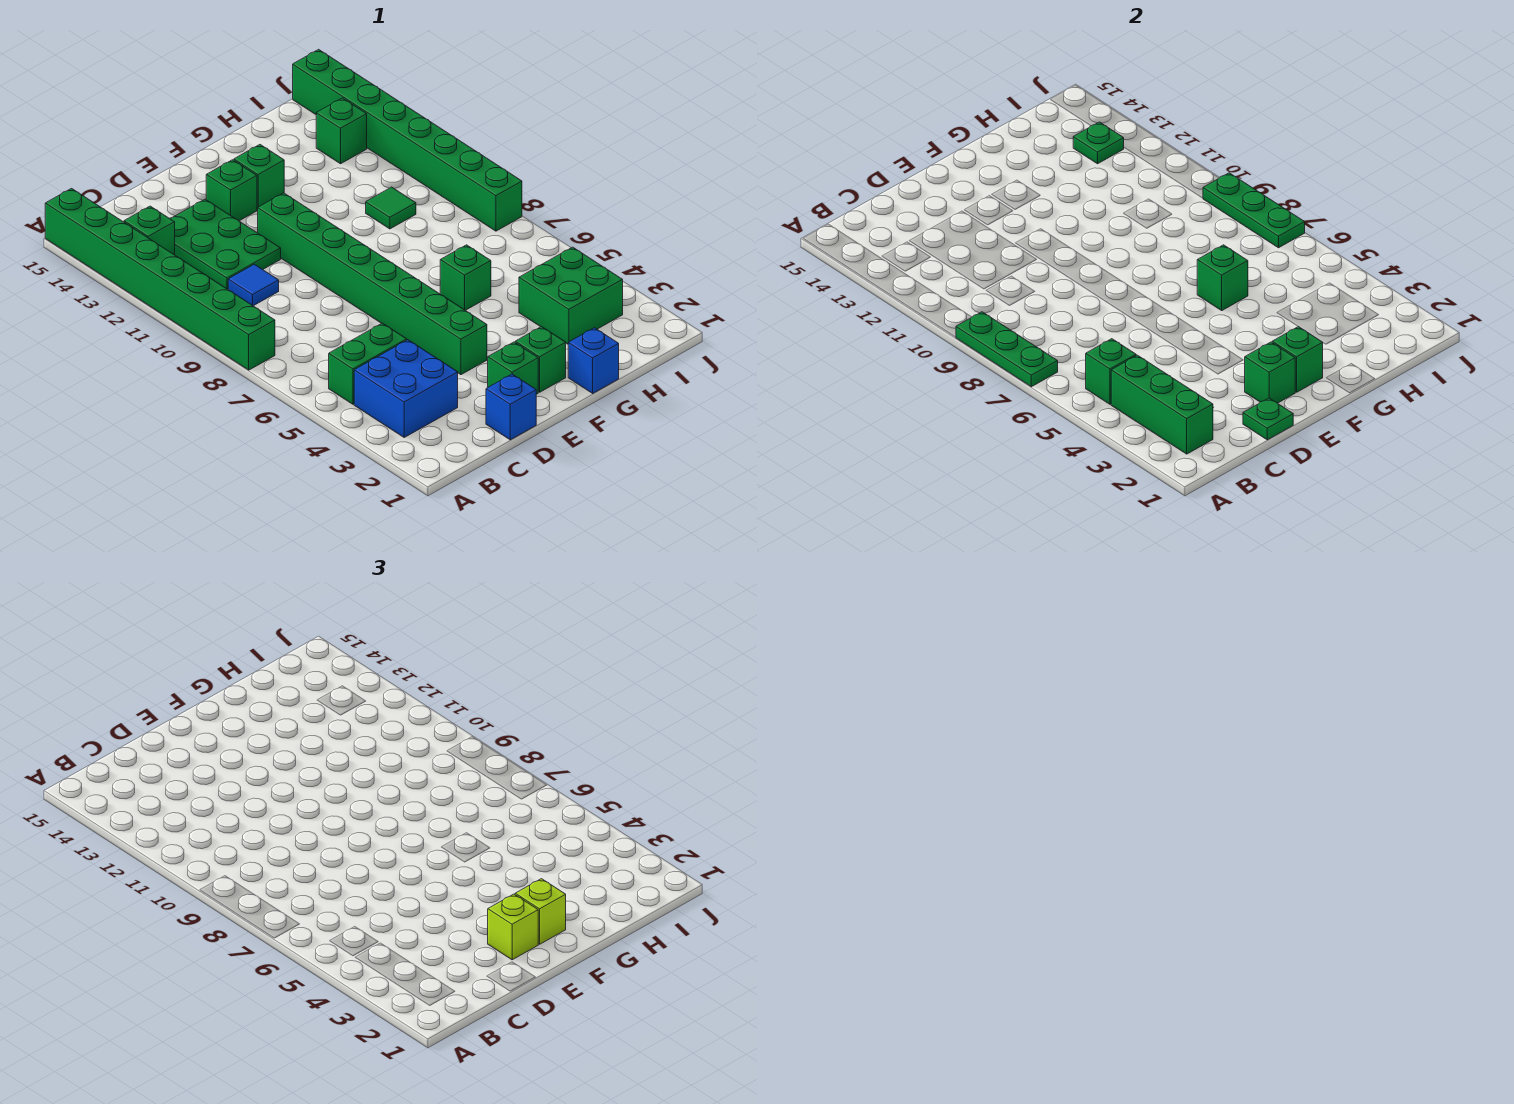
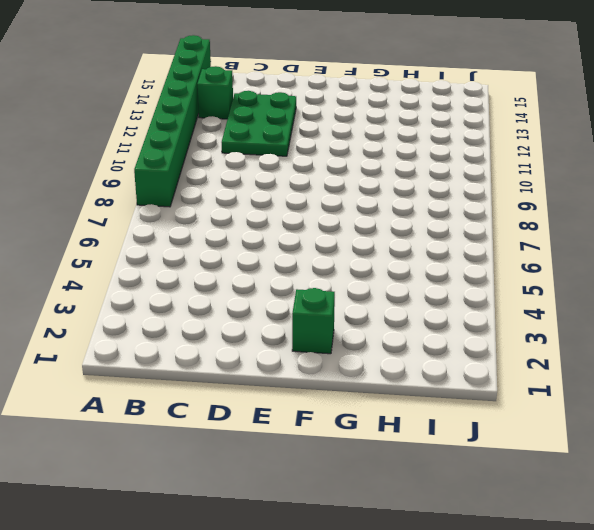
none -> blue brick B3:C4 level 1
none -> green brick B5:C5 level 1
none -> blue tile C10 level 1

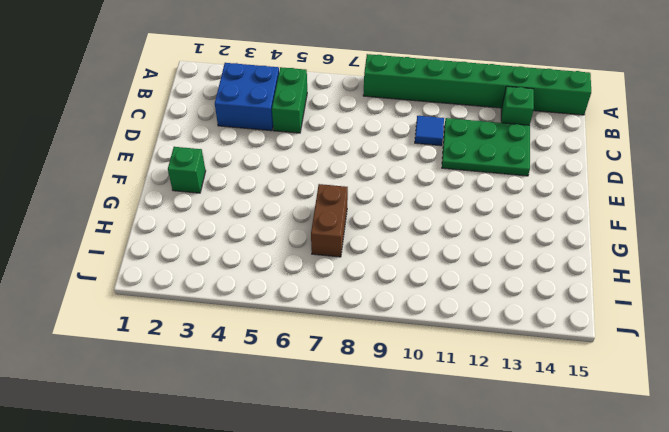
brown brick G7:H7 level 1 -> none
none -> blue brick D1 level 1
none -> green brick E2 level 1
none -> green brick E4:E11 level 1

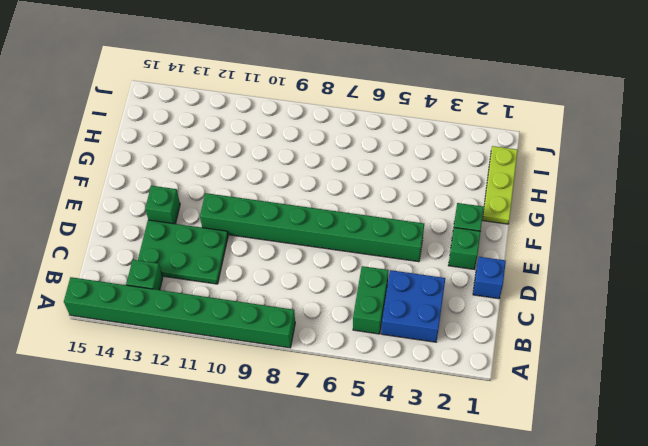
lime plate G1:I1 level 1 -> blue brick G1 level 1
none -> blue tile C10 level 1
none -> green brick F13 level 1
none -> green brick G6 level 1

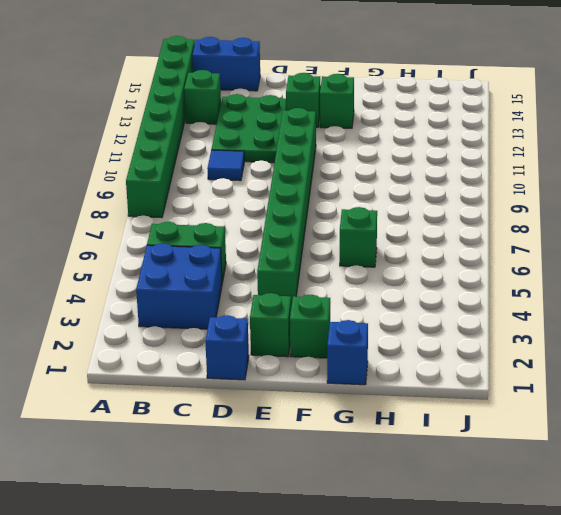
blue brick B15:C15 level 1 -> none
none -> green brick H3:I4 level 1
none -> green tile H10 level 1
none -> green brick I13 level 1

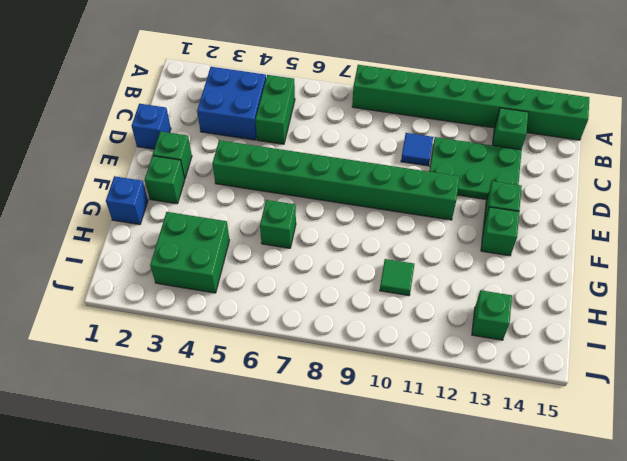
none -> green brick J8:J15 level 1
none -> green plate A7:A9 level 2
none -> green brick B2:B4 level 2

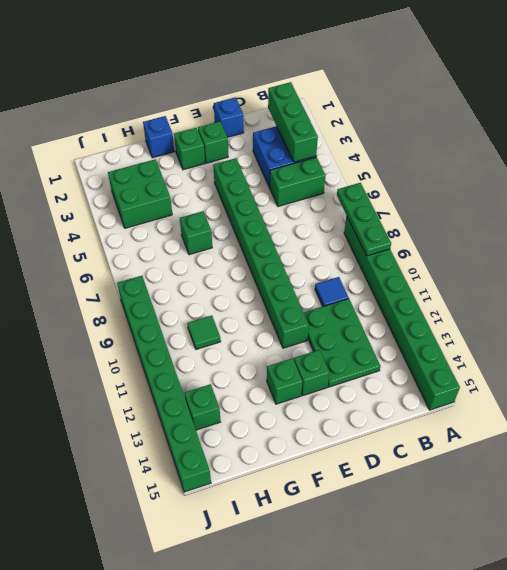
none -> green brick B13 level 1
none -> green brick B5 level 2
none -> green plate D1 level 2

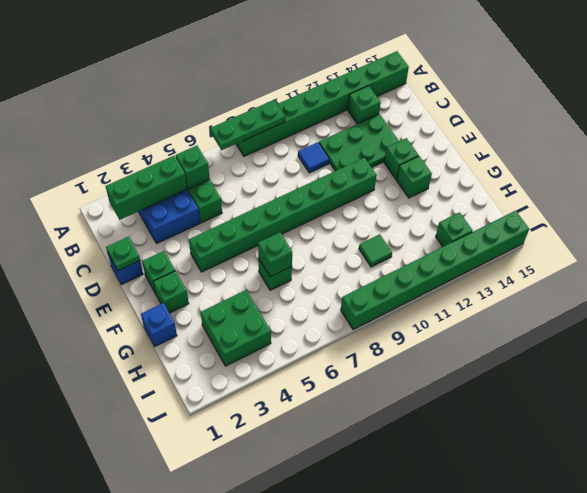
none -> green brick E2 level 2
none -> green brick F2 level 2
none -> green plate I13 level 2

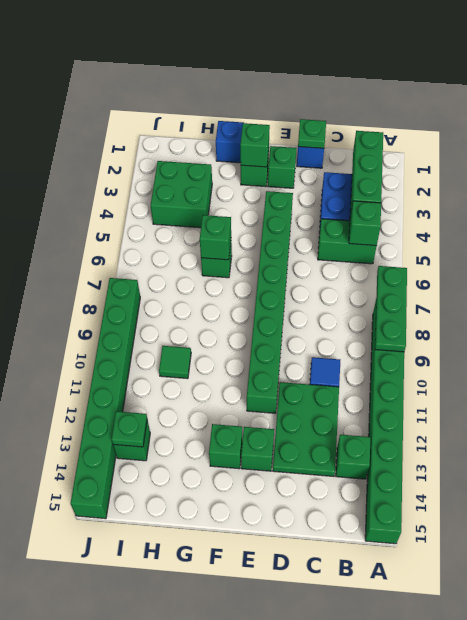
none -> green brick E2 level 2
none -> green plate J7:J9 level 2
none -> lime brick E2 level 3

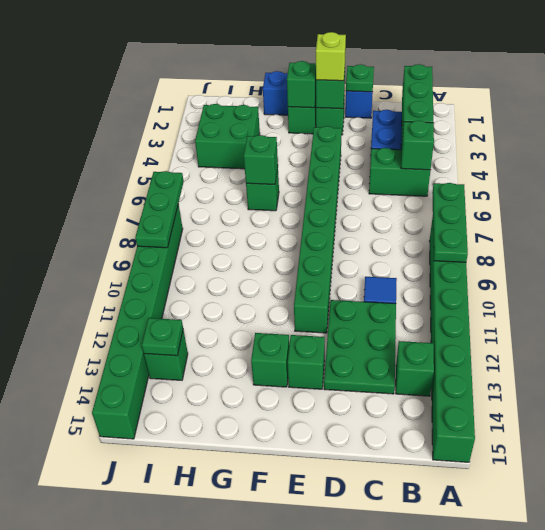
none -> green tile H10 level 1
none -> lime brick F2 level 3

